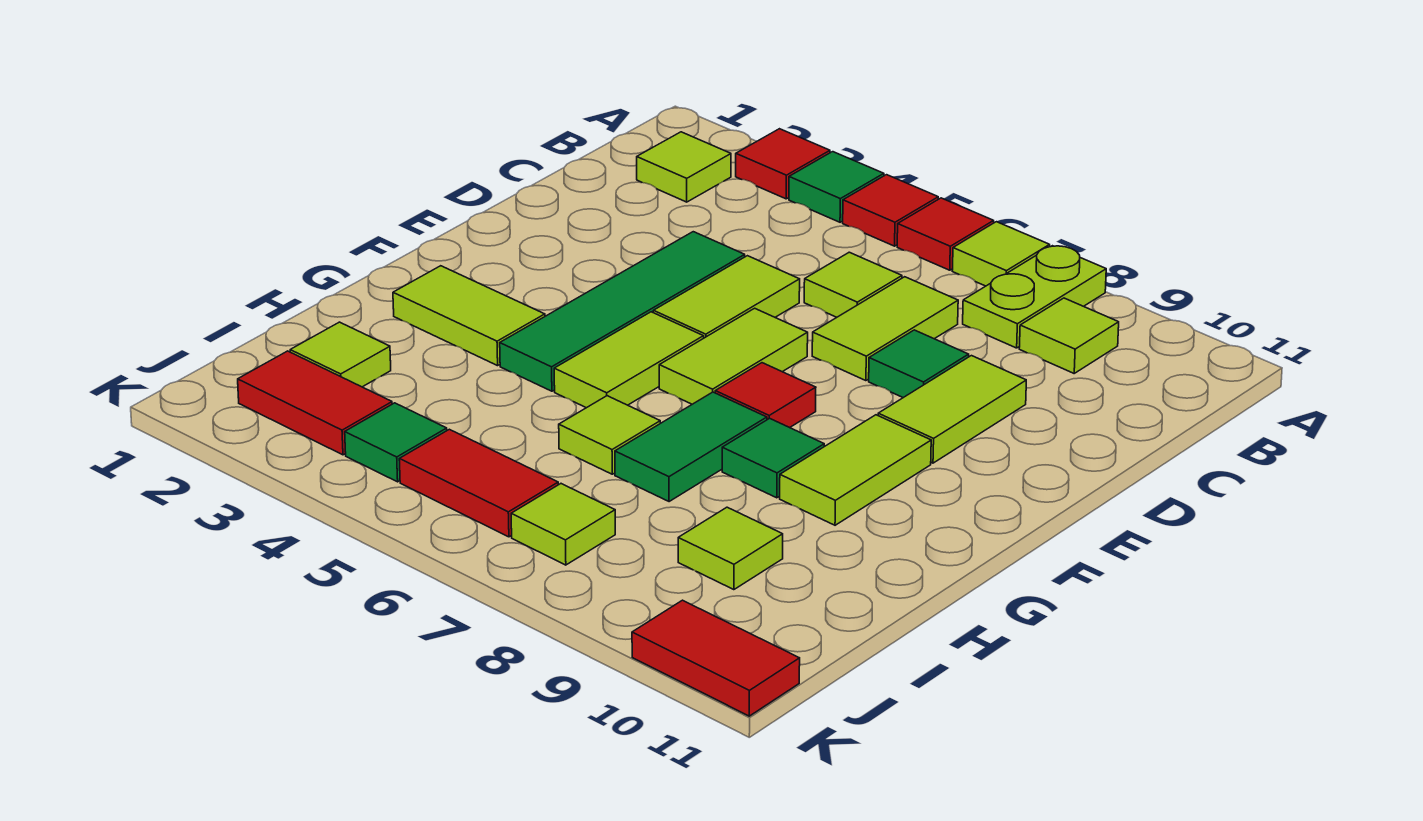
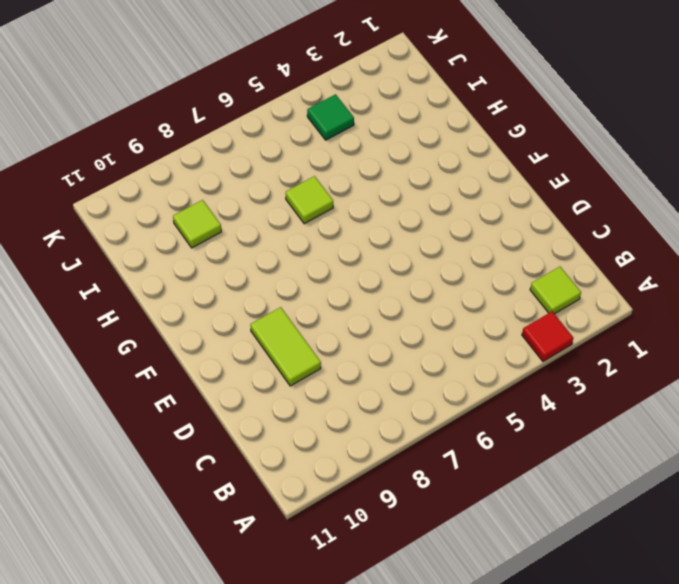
none -> green tile A4 level 1
none -> red tile A5 level 1
none -> red tile A6 level 1

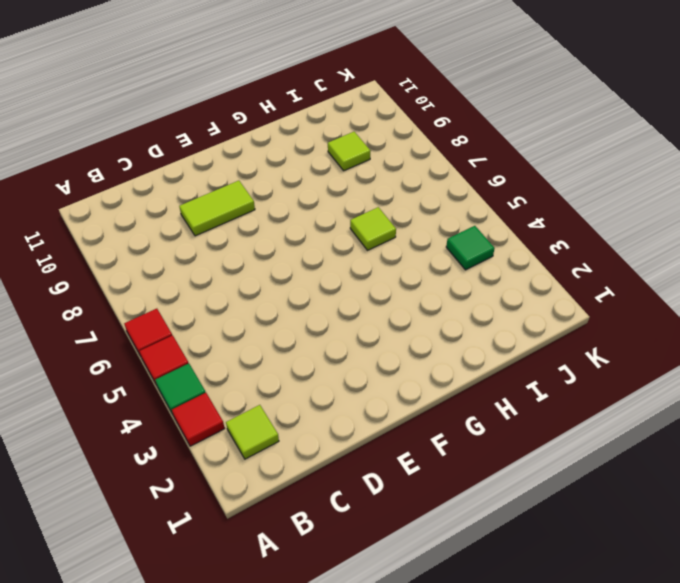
none -> lime tile A7 level 1
none -> lime plate A8:B8 level 1
none -> lime tile B9 level 1

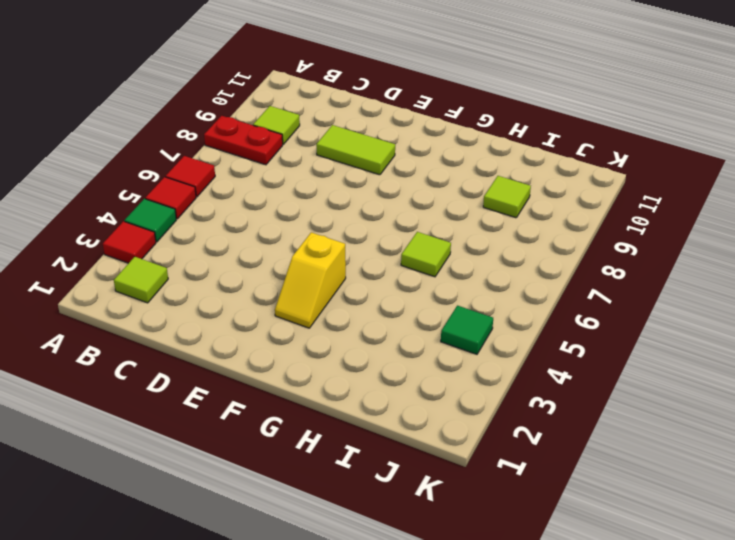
red plate A8:B8 level 1 -> lime plate A8:B8 level 1
yellow slope F3:F4 level 1 top 4 -> green tile D4:G4 level 1
none -> lime tile A7 level 1
none -> lime tile C6 level 1
none -> lime tile C7:D7 level 1

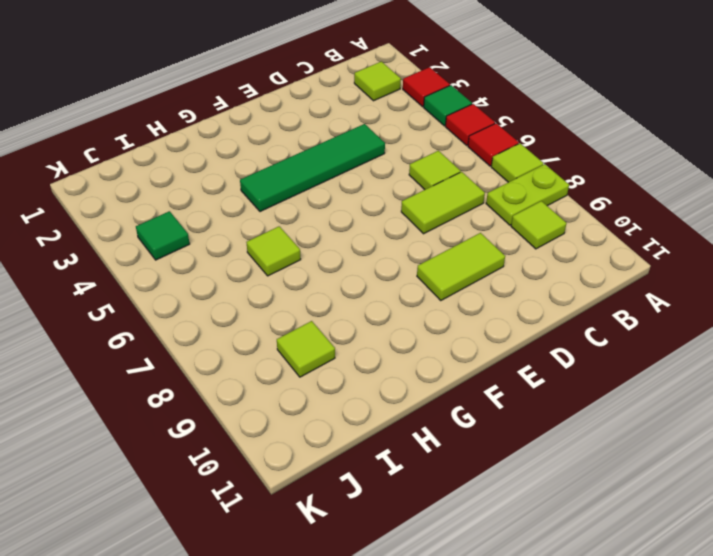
none -> lime tile D5:E5 level 1
none -> green tile D8 level 1
none -> lime tile E6:F6 level 1

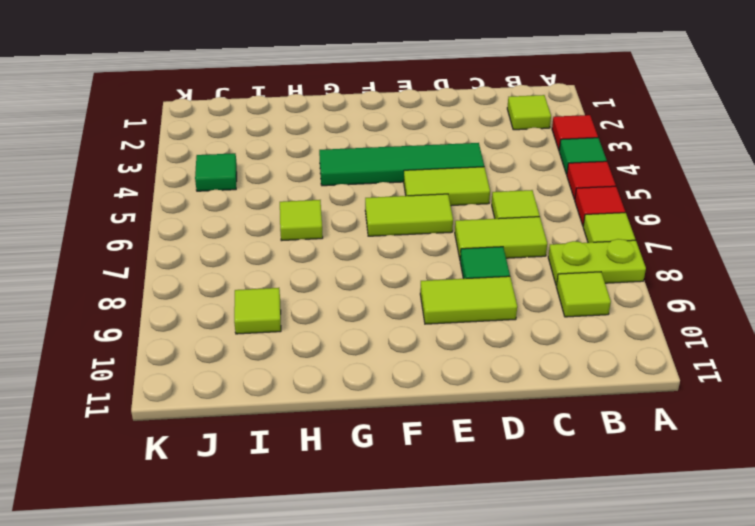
none -> lime tile F5:G5 level 1
none -> red tile F7 level 1
none -> lime tile F9:G9 level 1

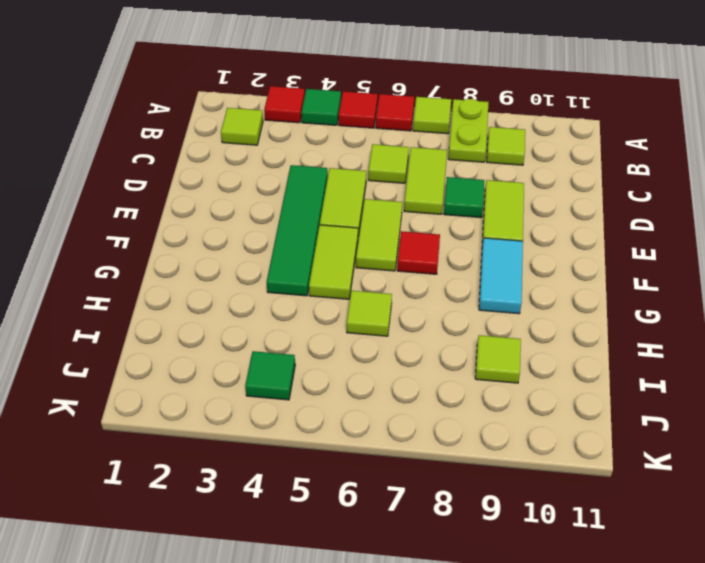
cyan tile F9:G9 level 1 -> lime tile F9:G9 level 1
none -> lime tile G2:G3 level 1
none -> green tile G7:H7 level 1
none -> green tile G8 level 1

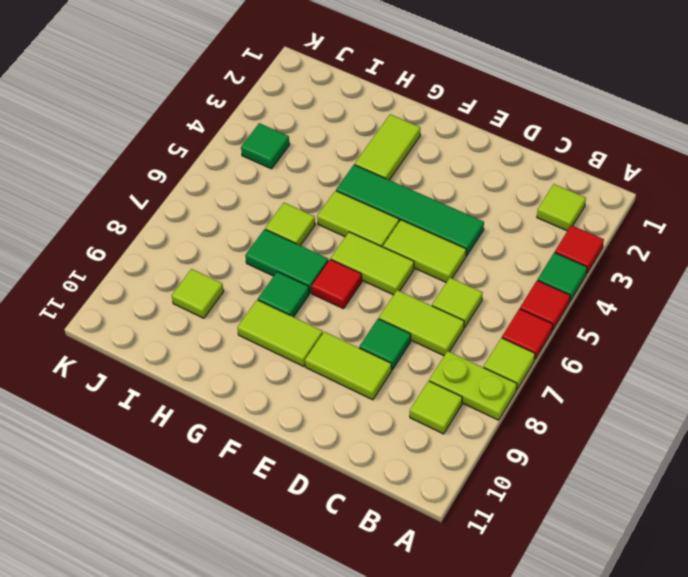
none -> lime tile I2 level 1
none -> red tile J2:J3 level 1
none -> red tile J5:J6 level 1

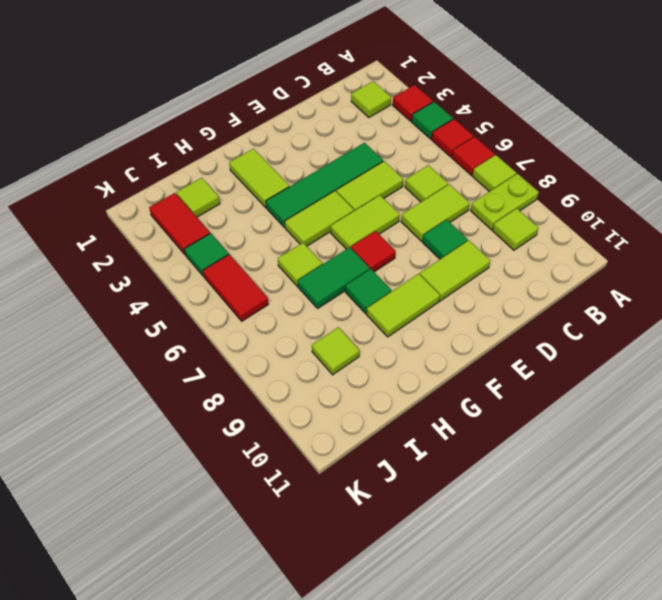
none -> lime tile J7 level 1
none -> red tile K10:K11 level 1

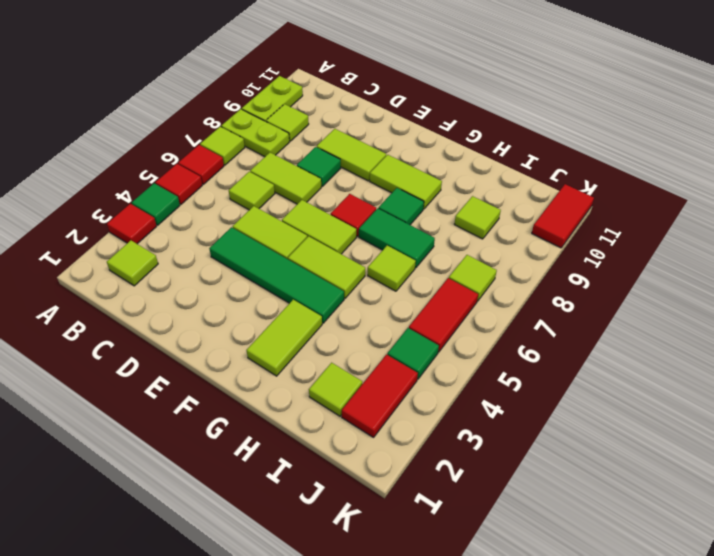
lime plate A9:A10 level 1 -> none

